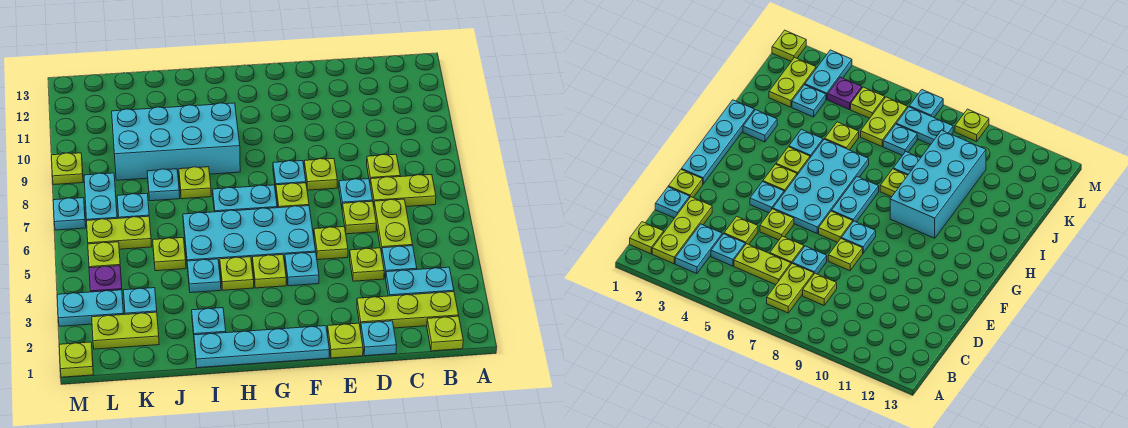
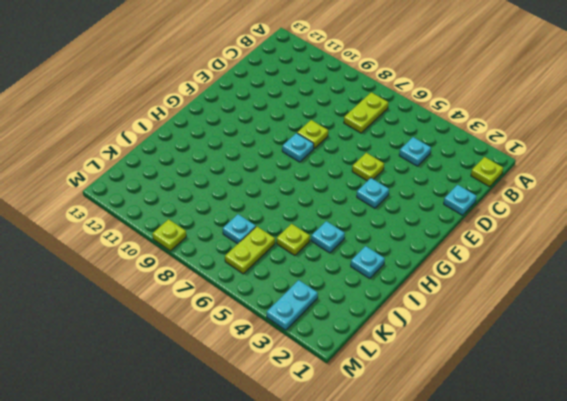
none -> lime plate B2:D2 level 1
none -> cyan plate B3:C3 level 1
none -> lime plate C5:C6 level 1
none -> lime plate C8 level 1

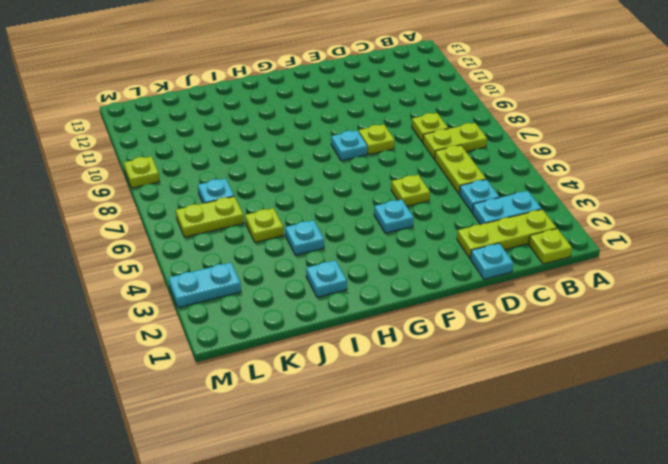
none -> lime plate D4 level 1
none -> lime plate D6 level 1
none -> cyan plate D7 level 1
none -> lime plate E1 level 1

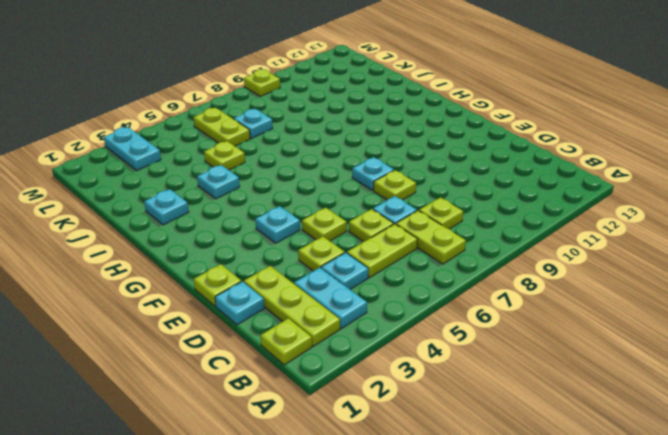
none -> cyan plate F1:I1 level 1
none -> cyan plate F5:I6 level 1
none -> lime plate F7 level 1
none -> lime plate G4 level 1

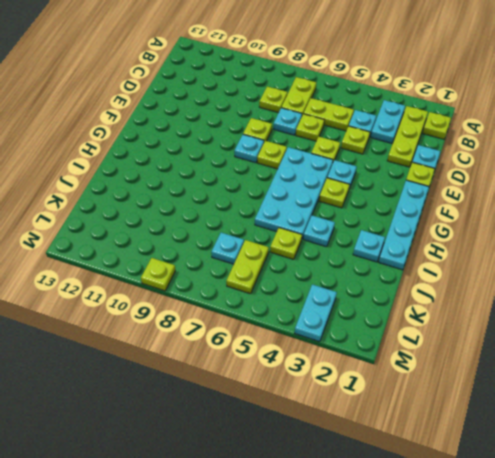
none -> cyan plate G7:H7 level 1
none -> lime plate H4 level 1
none -> cyan brick H9:K10 level 1
none -> lime plate I8 level 1

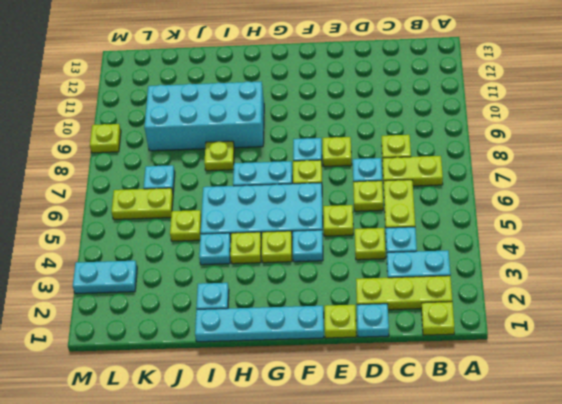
none -> cyan plate J8 level 1
none -> lime plate K2:L2 level 1
none -> cyan plate K3 level 1
none -> purple plate L4 level 1

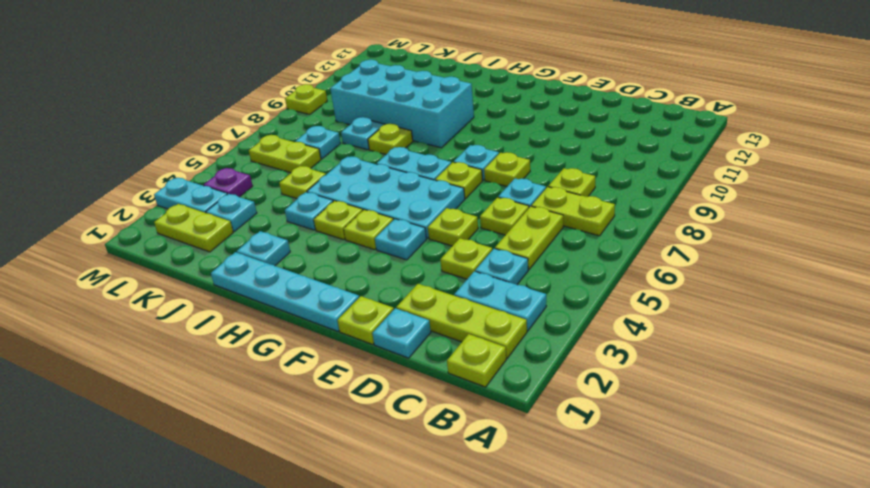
none -> lime plate L5 level 1
none -> cyan plate L7:L8 level 1
none -> lime plate M1 level 1
none -> cyan plate M7 level 1

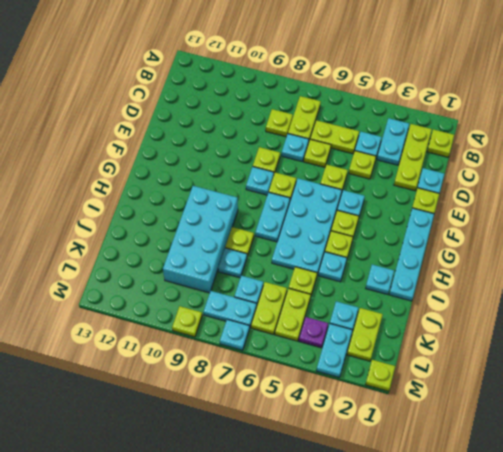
lime plate K5:L5 level 1 -> lime plate L5 level 1

